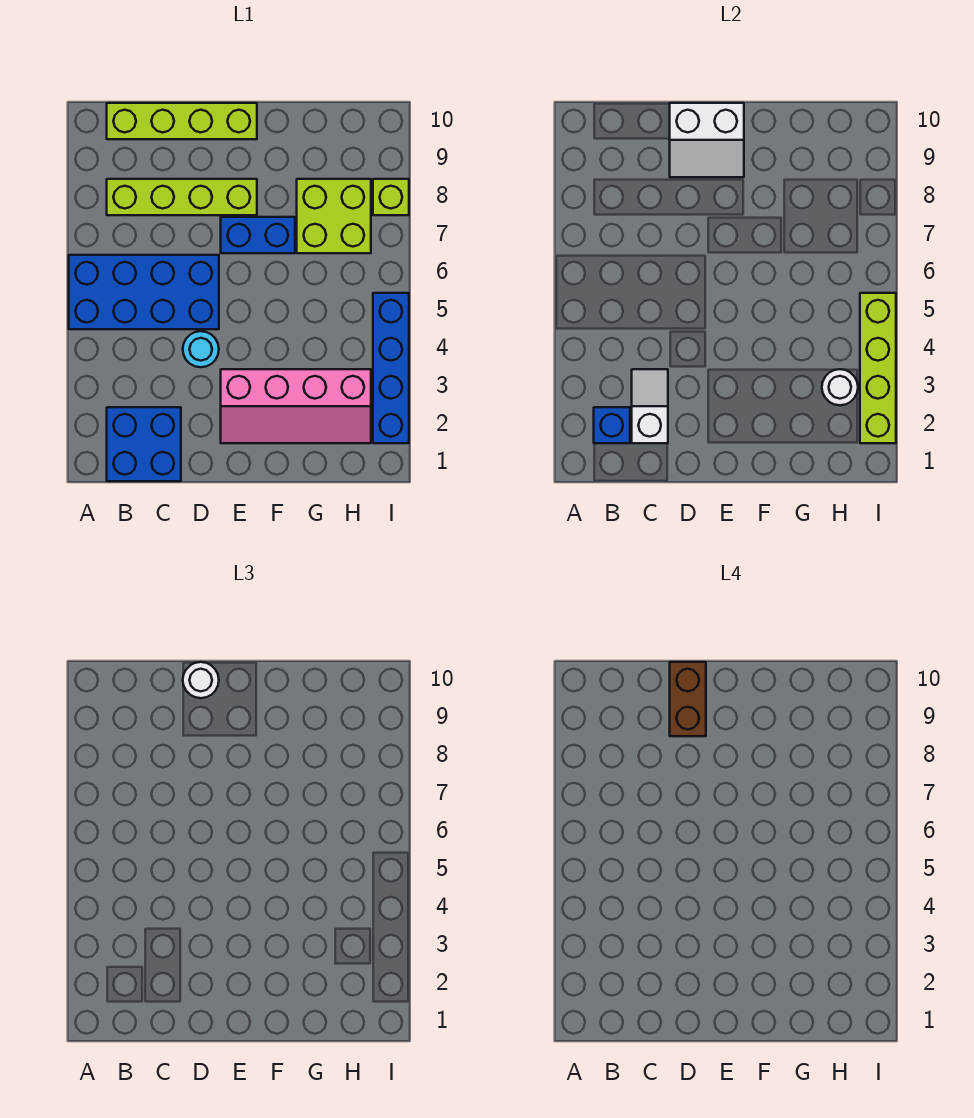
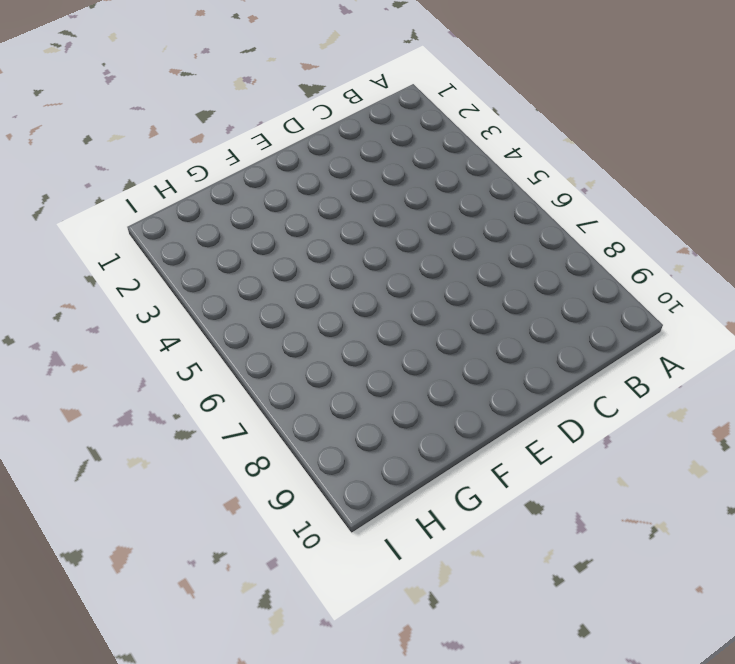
none -> blue brick A5:D6 level 1
none -> blue brick B1:C2 level 1
none -> lime brick B8:E8 level 1

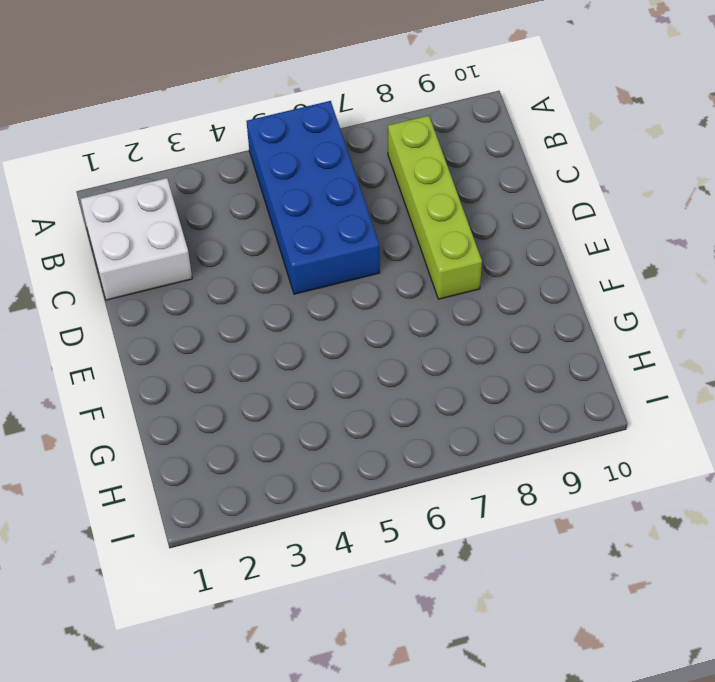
white brick B1:C2 level 1 -> blue brick B1:C2 level 1
none -> lime brick B10:E10 level 1
none -> cyan round brick D4 level 1
none -> pink slope E2:H3 level 1 top 3

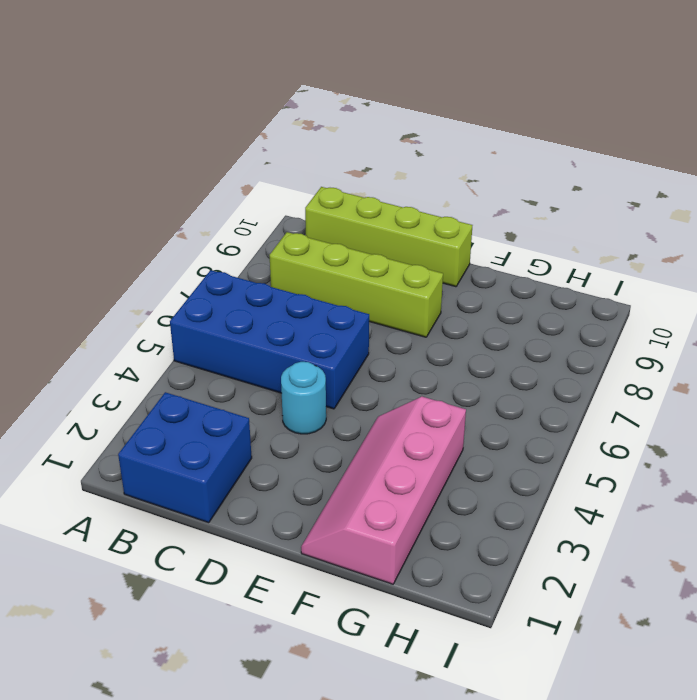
pink slope F1:G4 level 1 top G -> pink slope E2:H3 level 1 top 3
none -> blue brick E7:F7 level 1
none -> lime brick G7:H8 level 1
none -> blue brick I2:I5 level 1

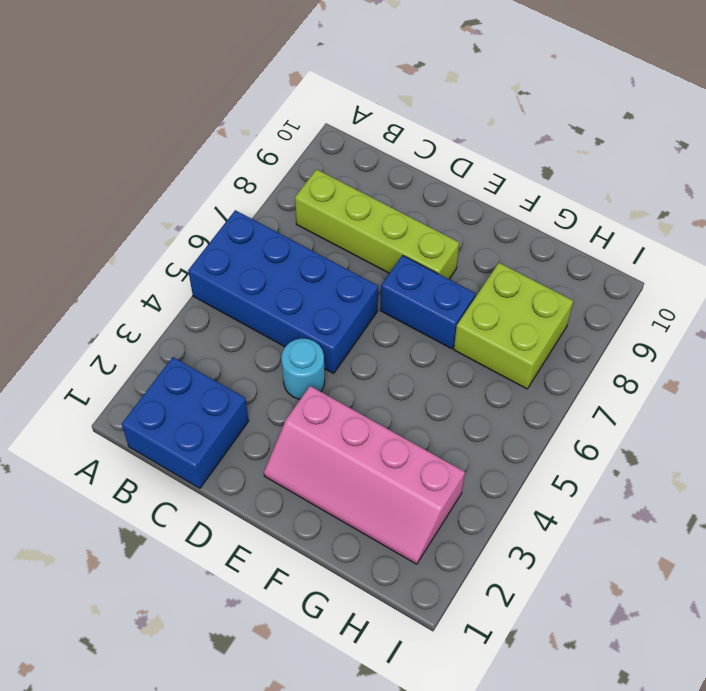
none -> lime brick B10:E10 level 1
none -> blue brick I2:I5 level 1
none -> lime brick I8 level 1

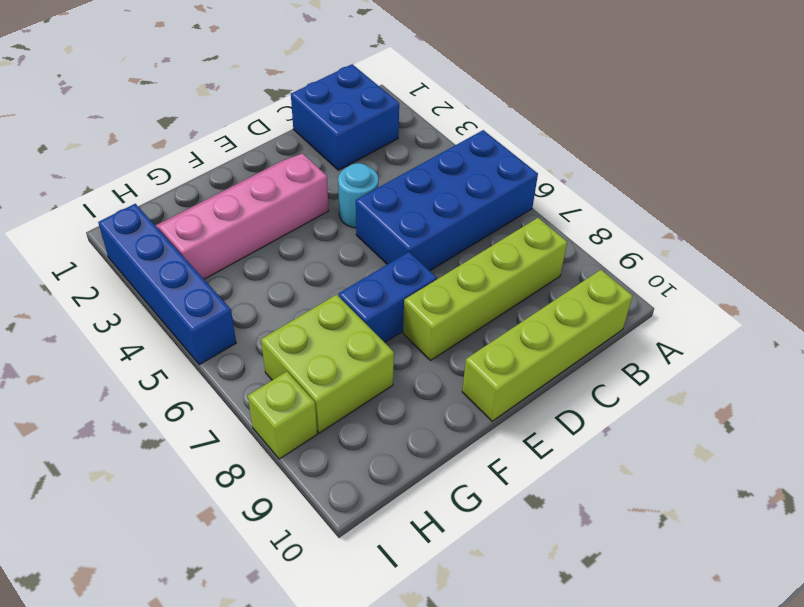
none -> blue brick B2 level 2
none -> white slope C2:C3 level 2 top 2
none -> white slope D9:E10 level 2 top 10

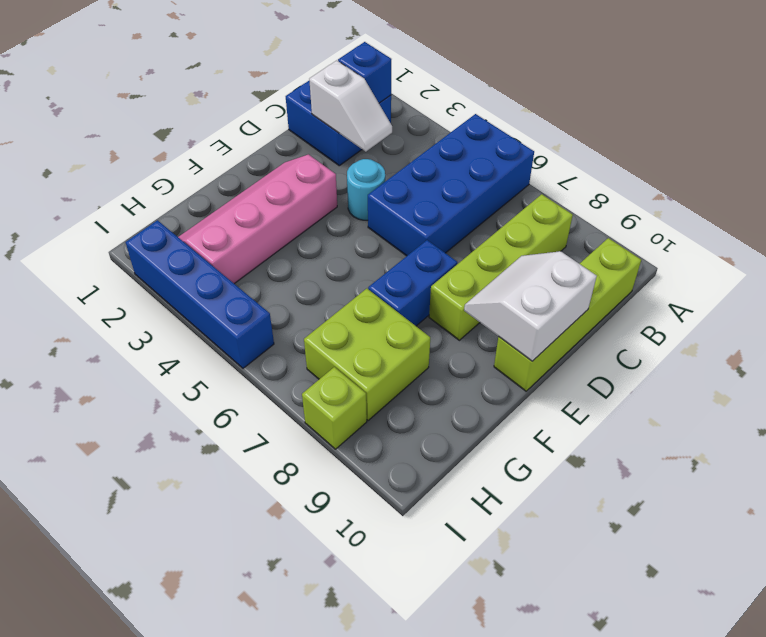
none -> white round brick H3 level 2
none -> lime brick I2:I5 level 2
none -> white round brick D10 level 3

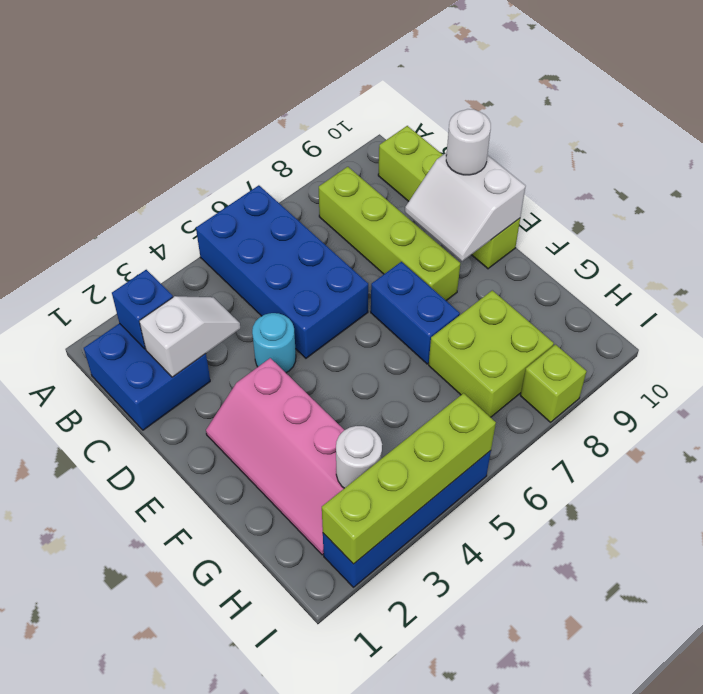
none -> brown brick D9:D10 level 4

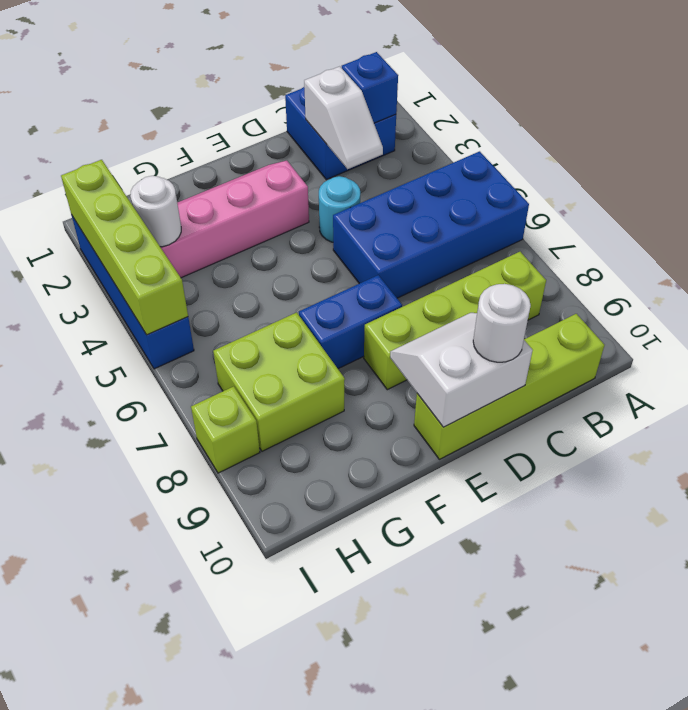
none -> brown brick D9:D10 level 4

